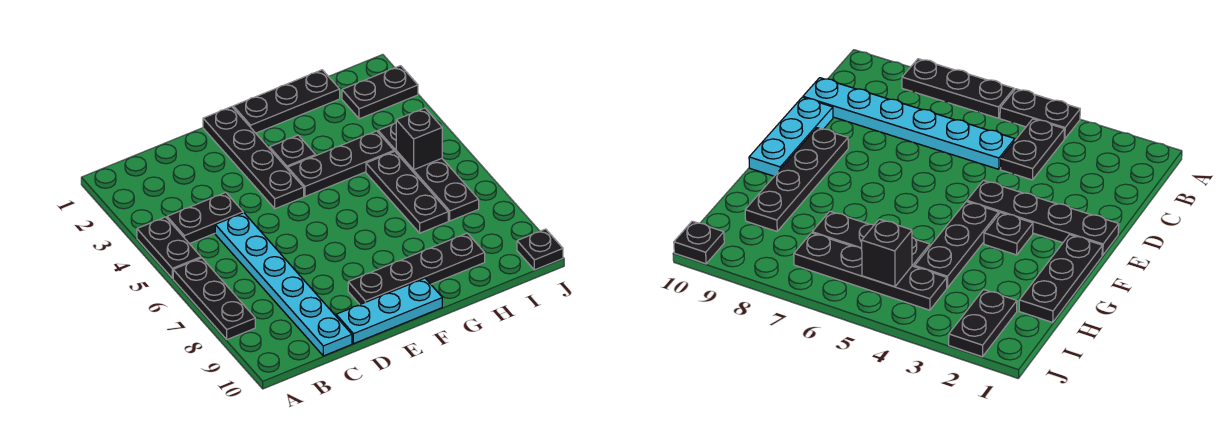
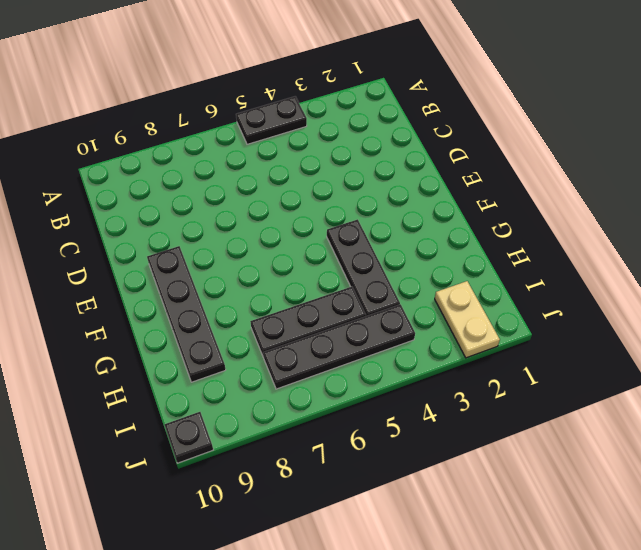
tan plate I2:J2 level 1 -> black plate I2:J2 level 1
none -> black plate A6:A8 level 1
none -> black plate B4:C4 level 1
none -> cyan plate C5:C10 level 1

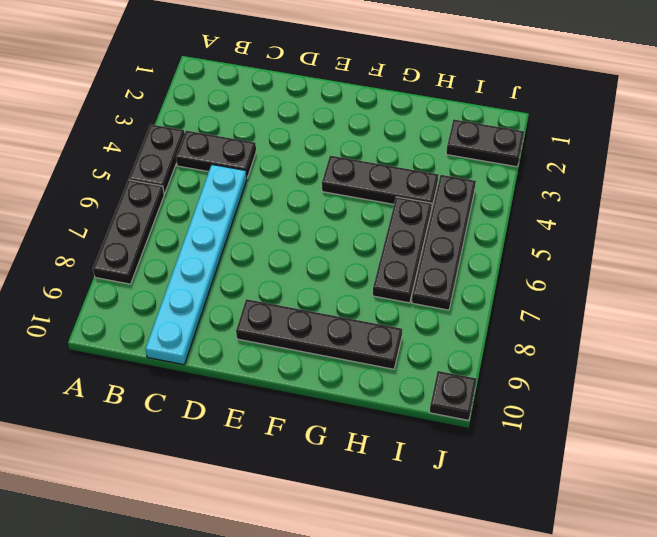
none -> cyan plate D10:F10 level 1
none -> black plate E1:E4 level 1
none -> black plate F1:H1 level 1

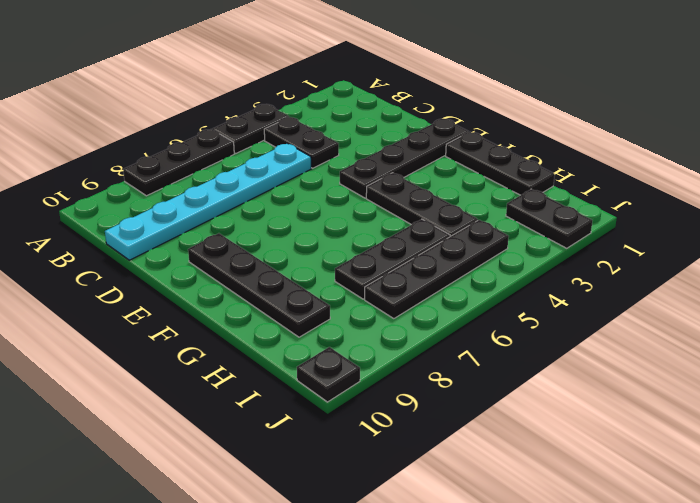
none -> cyan plate D10:F10 level 1
none -> black plate F3 level 1
none -> black brick I5 level 2

